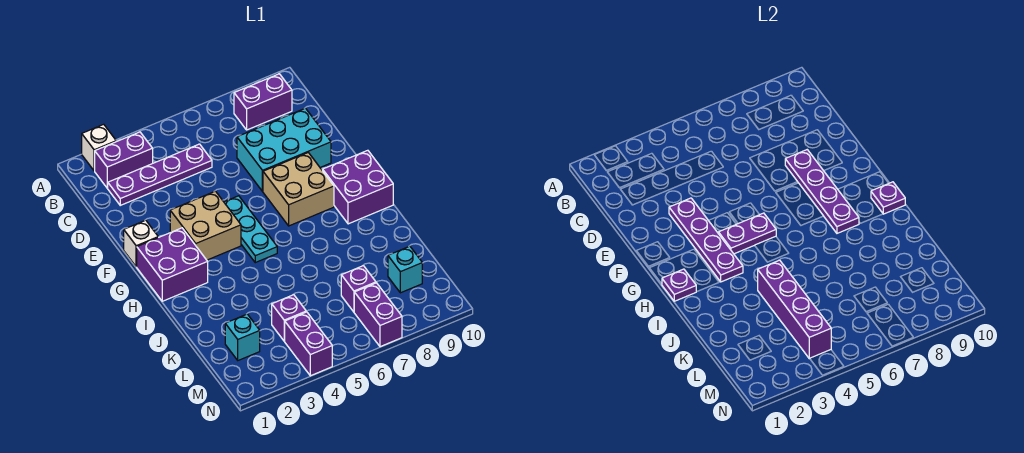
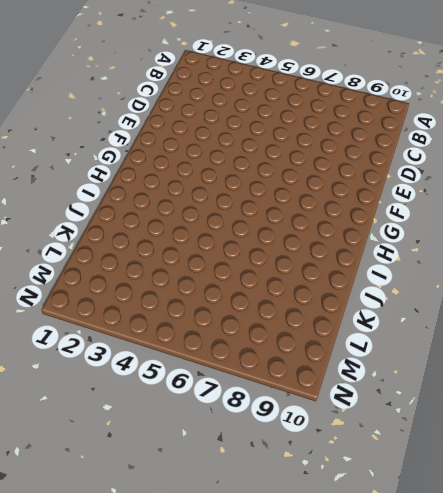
none -> white brick A2 level 1
none -> purple brick B2:B3 level 1
none -> purple brick B8:B9 level 1

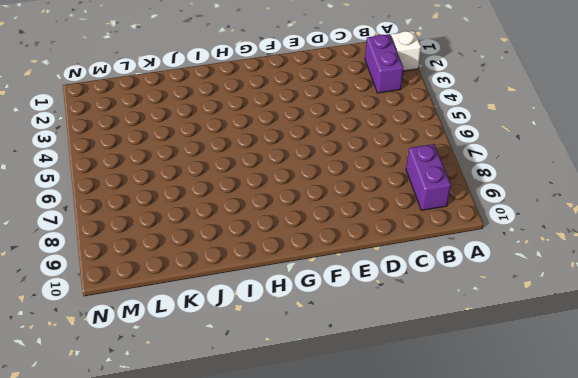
none -> purple plate C2:C5 level 1
none -> cyan brick D7:E9 level 1
none -> white brick F1 level 1

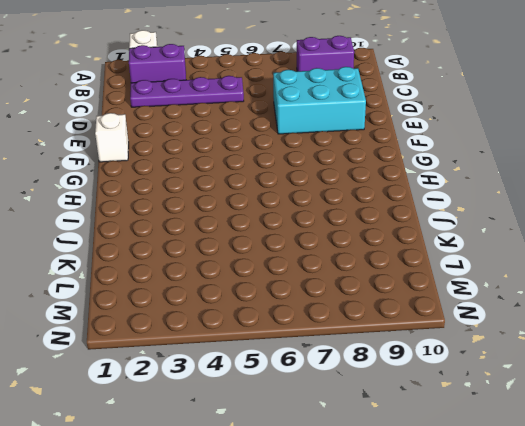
none -> tan brick F3:G4 level 1
none -> cyan plate F5:H5 level 1
none -> tan brick F7:G8 level 1

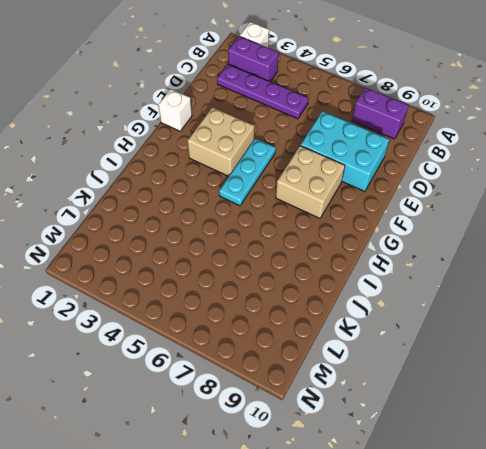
none -> purple brick G1:H2 level 1
none -> purple brick G9:H10 level 1
none -> cyan brick L2 level 1

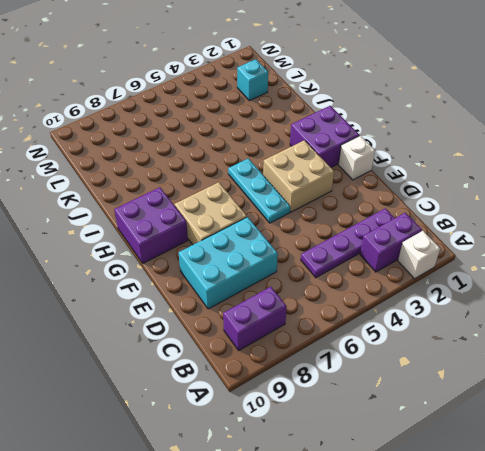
none -> purple brick L4 level 1
none -> purple brick L7 level 1
none -> cyan brick L9 level 1

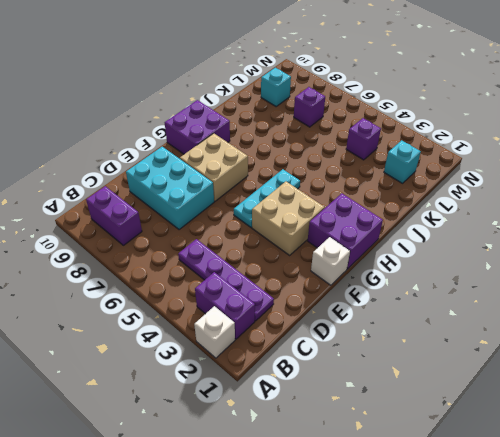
none -> purple brick M4:N4 level 1
none -> purple brick M7:N7 level 1
none -> purple plate E3:H3 level 2

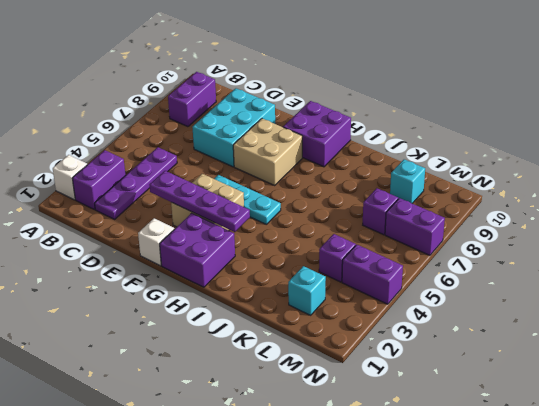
none -> purple plate E8:H8 level 2
none -> purple plate G4:G5 level 2
none -> purple plate H1 level 2

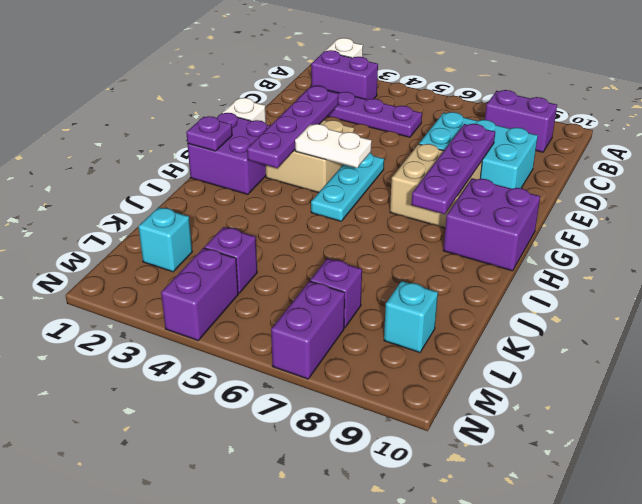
white plate G4:G5 level 2 -> purple plate G4:G5 level 2
none -> purple plate H10 level 2
none -> purple brick J4:M4 level 2

